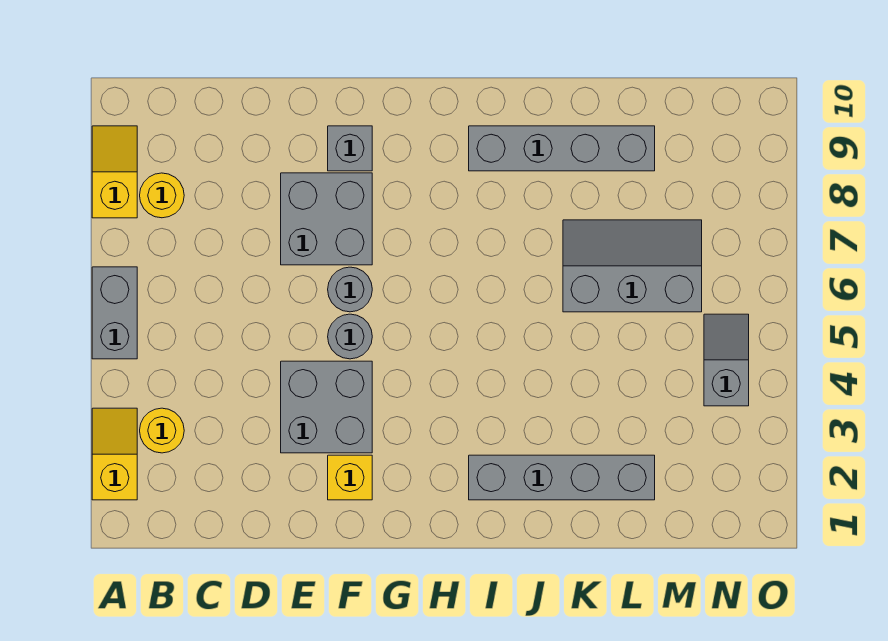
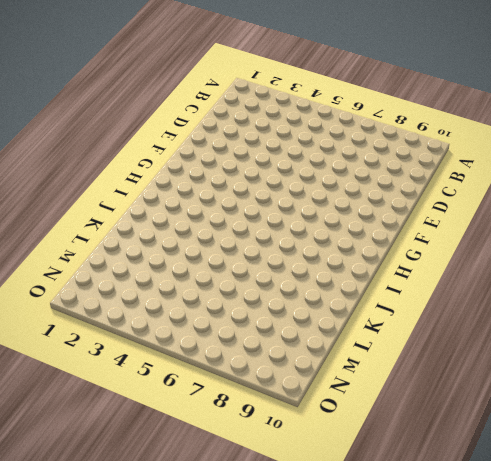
none -> yellow slope A2:A3 level 1 top 2
none -> grey brick A5:A6 level 1
none -> yellow slope A8:A9 level 1 top 8

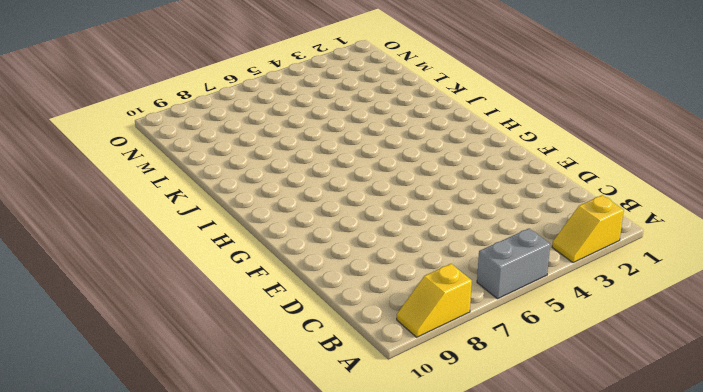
none -> yellow round brick B3 level 1
none -> yellow round brick B8 level 1
none -> grey brick E3:F4 level 1

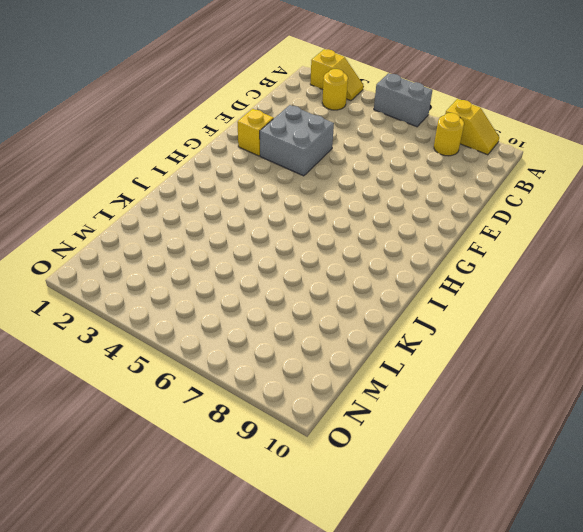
none -> grey brick E7:F8 level 1
none -> grey round brick F5 level 1
none -> grey round brick F6 level 1

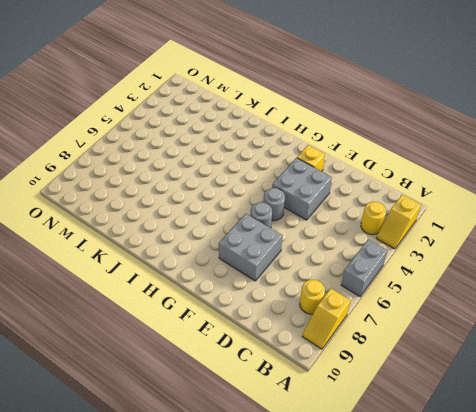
none -> grey brick F9 level 1
none -> grey brick I2:L2 level 1
none -> grey brick I9:L9 level 1

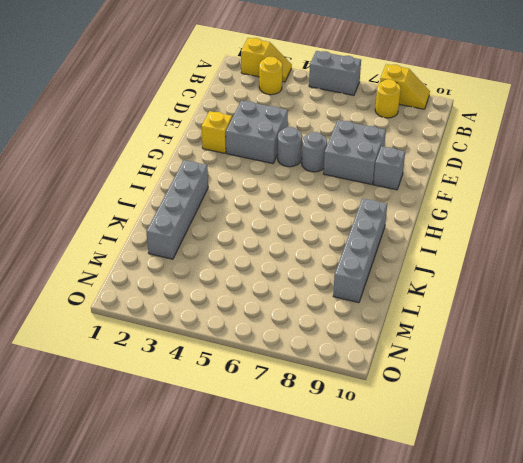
none -> grey slope K6:M7 level 1 top 6
none -> grey slope N4:N5 level 1 top 4

